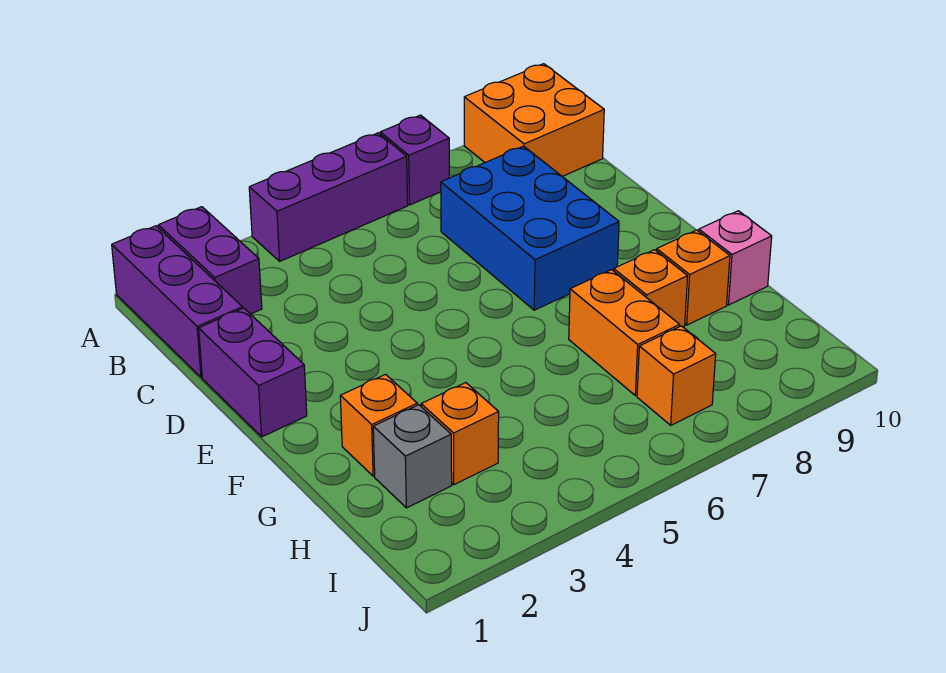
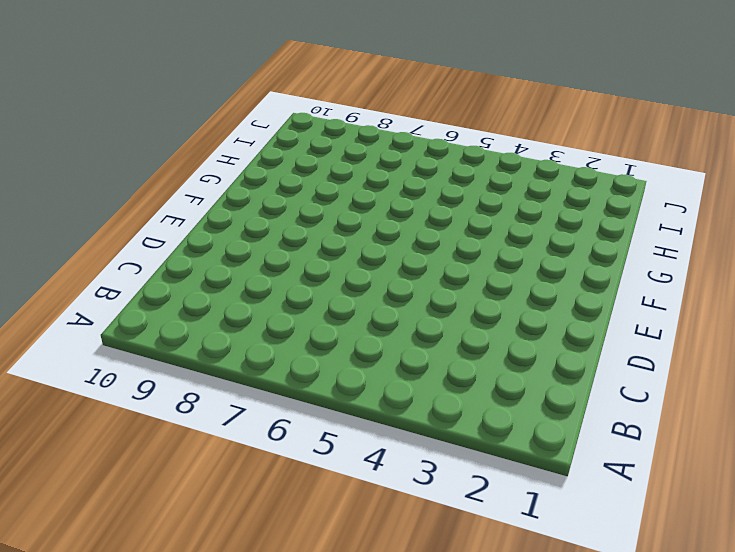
none -> purple brick A1:C1 level 1
none -> purple brick A2:B2 level 1
none -> purple brick A4:A6 level 1

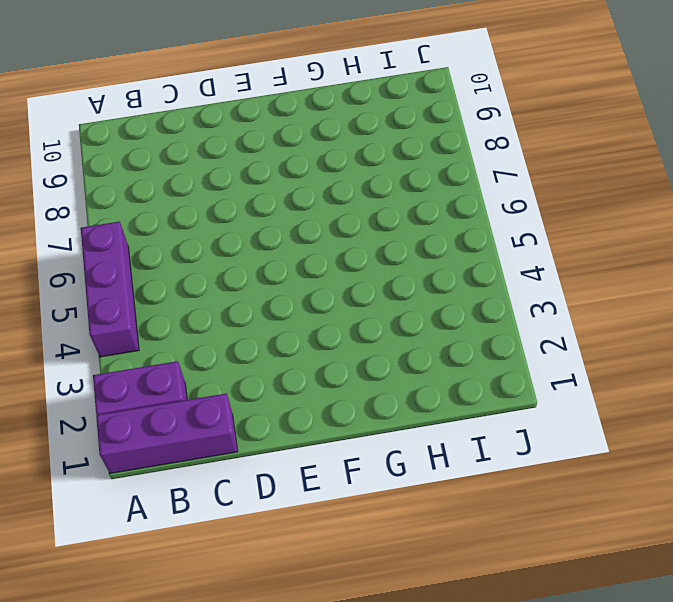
none -> purple brick A7 level 1
none -> orange brick A9:B10 level 1
none -> blue brick C7:E8 level 1

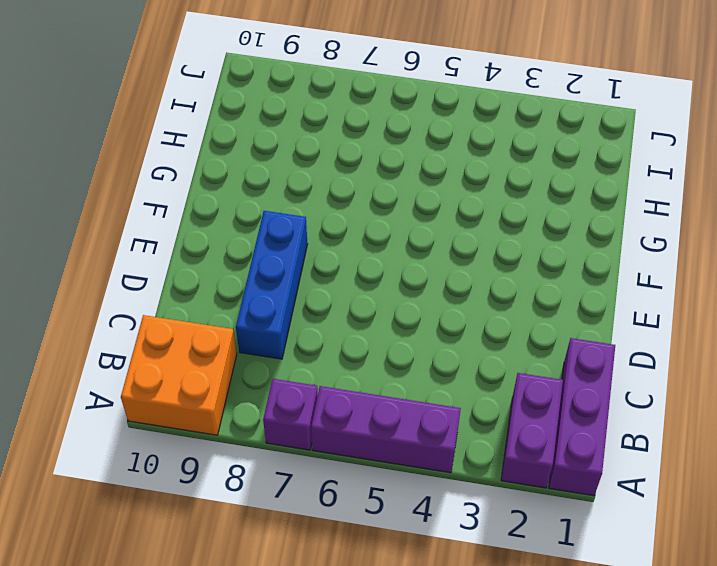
blue brick C8:E8 level 1 -> blue brick C7:E8 level 1
none -> purple brick D1:E1 level 1
none -> orange brick G2 level 1
none -> orange brick G7:H7 level 1

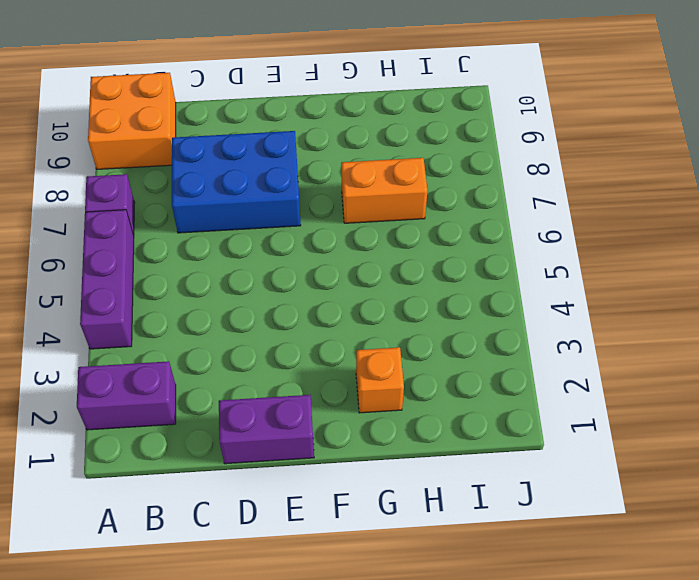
none -> purple brick A1:C1 level 1
none -> orange brick G8 level 1
none -> orange brick G9 level 1

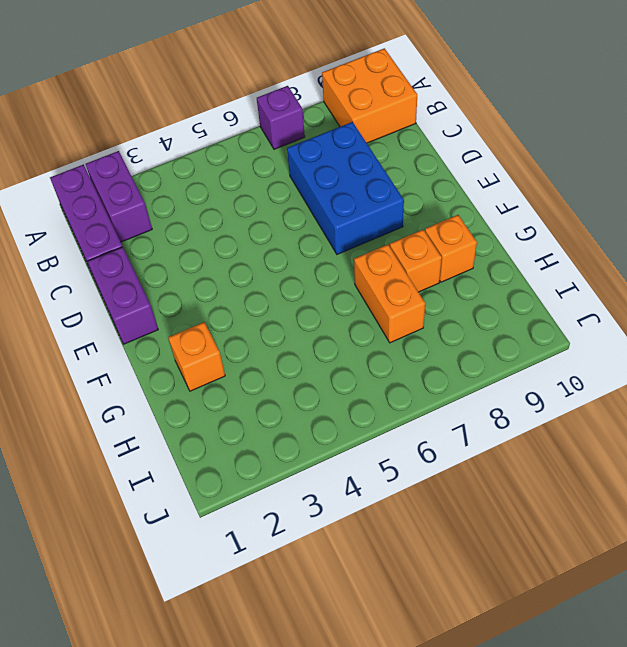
none -> purple brick A4:A6 level 1
none -> pink brick G10 level 1
none -> grey brick H2 level 1

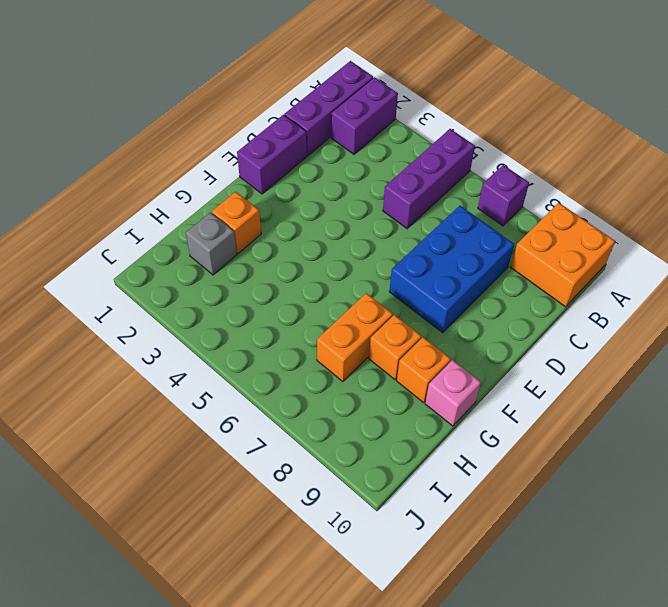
purple brick A5:C5 level 1 -> purple brick A4:A6 level 1
none -> orange brick H3 level 1
none -> orange brick I7 level 1

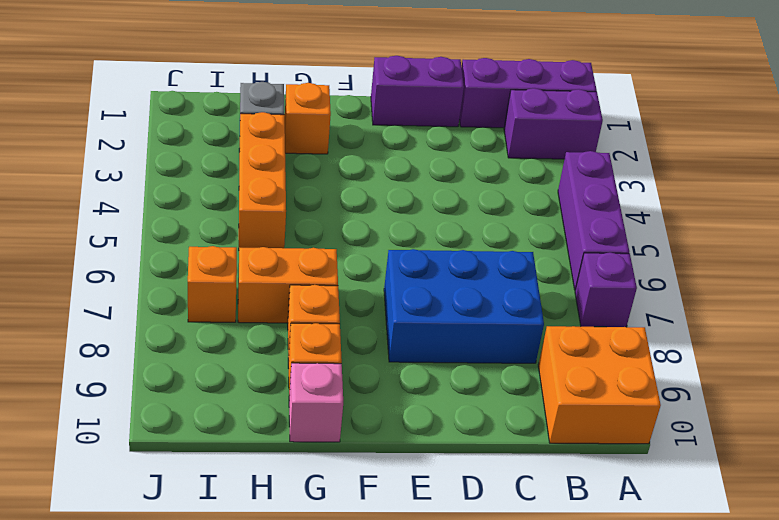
orange brick H3:H5 level 1 -> orange brick H3 level 1

